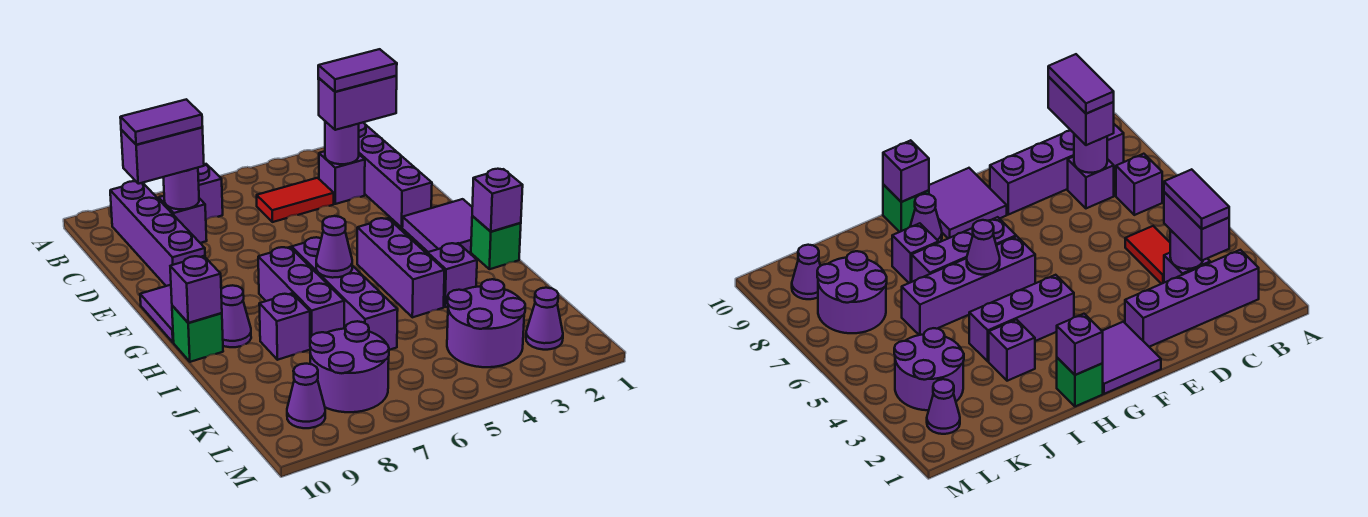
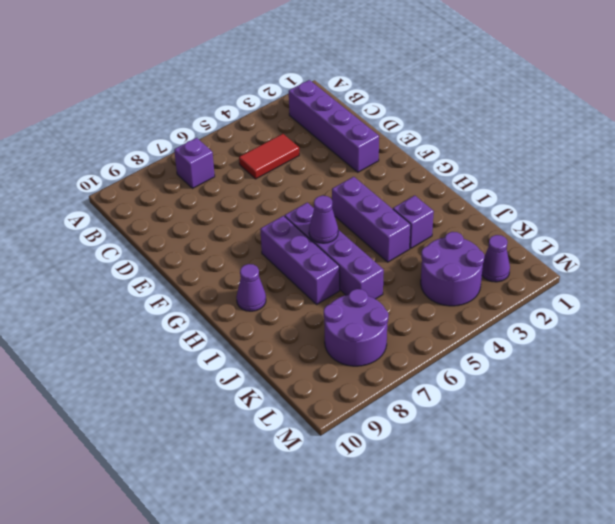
none -> purple brick B9:E9 level 1
none -> purple brick C3 level 1
none -> purple brick C8 level 1

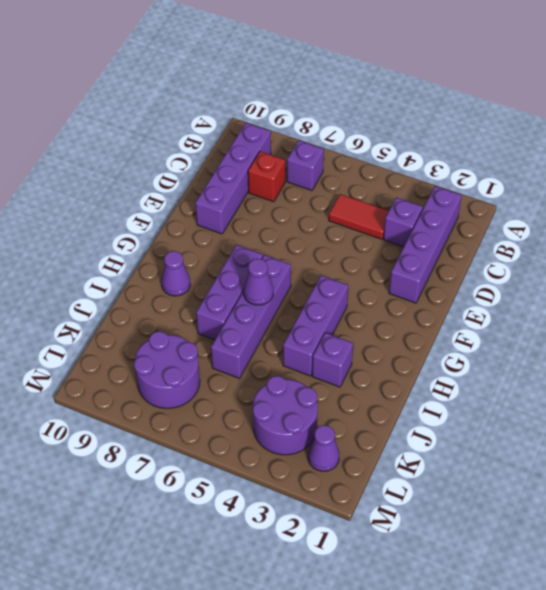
red brick C8 level 1 -> purple brick C8 level 1
none -> purple tile F1:G2 level 1
none -> purple tile F9:G10 level 1
none -> green brick H1 level 1

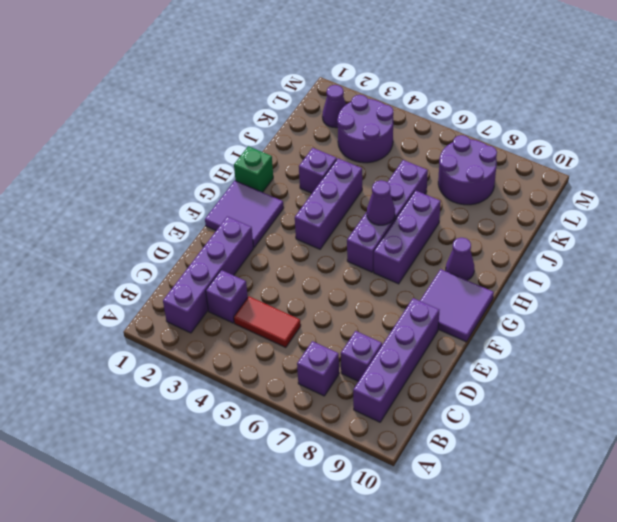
none -> green brick H10 level 1
none -> purple brick I8 level 1
none -> purple cone L9 level 1

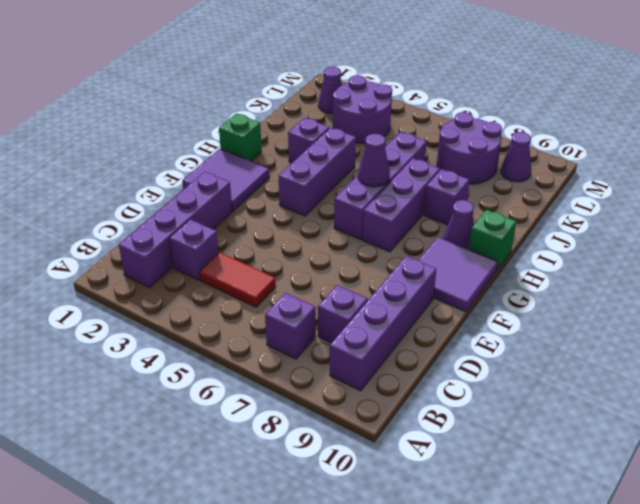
none -> purple round brick C3 level 2
none -> purple round brick C8 level 2
none -> purple brick H1 level 2

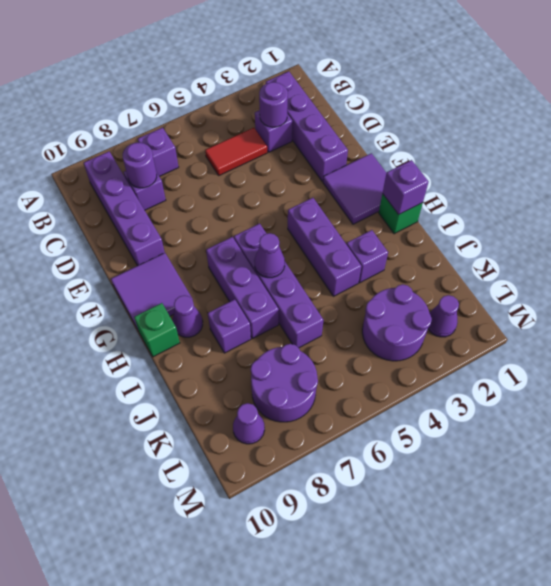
none -> purple brick H10 level 2
none -> purple brick C2:C3 level 3
none -> purple brick C8:C9 level 3

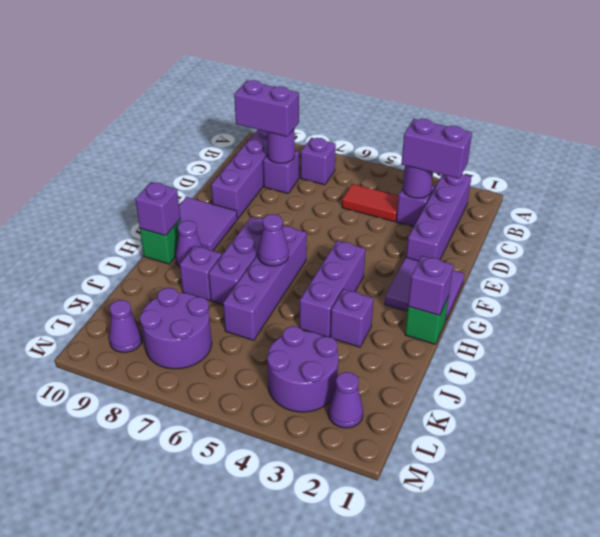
none -> purple tile C2:C3 level 4
none -> purple tile C8:C9 level 4

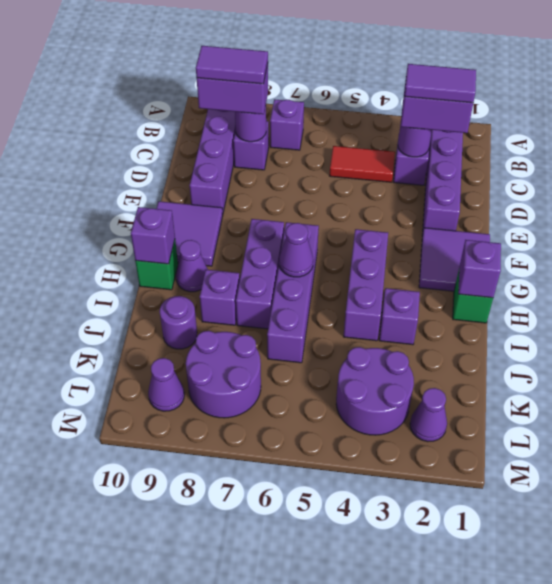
purple round brick J9 level 1 -> none

